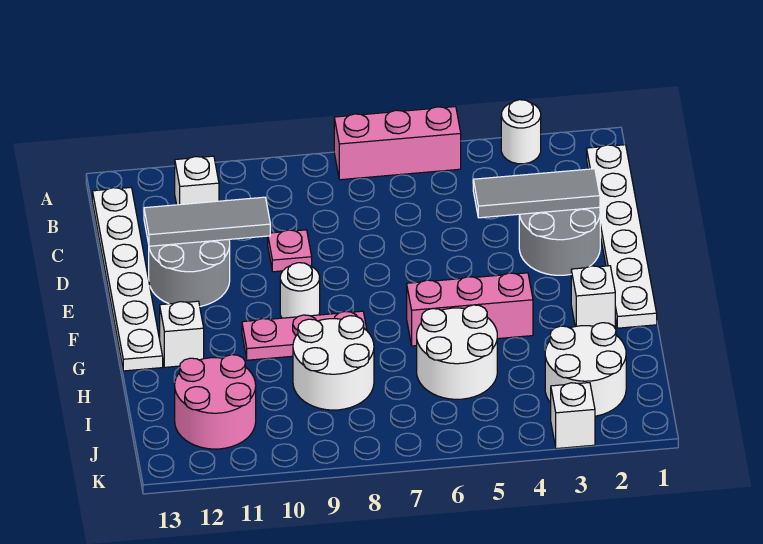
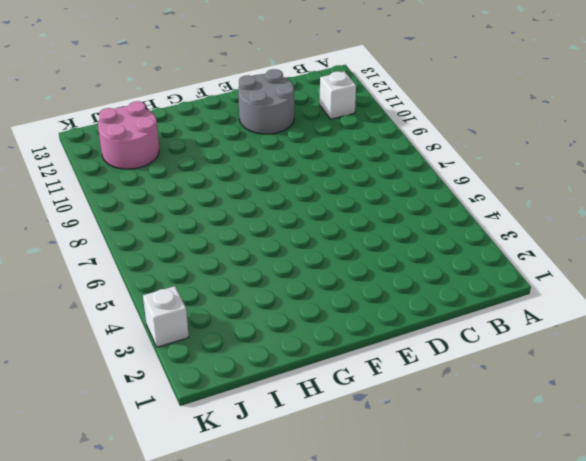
none -> white round brick A3 level 1
none -> pink brick A5:A7 level 1
none -> white plate B1:G1 level 1

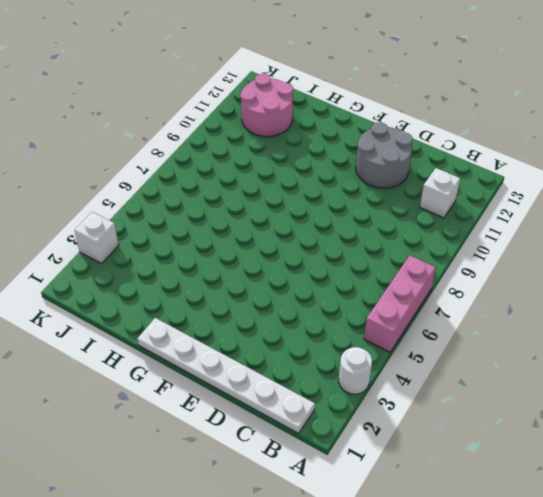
none -> white plate B13:G13 level 1
none -> grey round brick D2:E3 level 1
none -> pink plate D9 level 1

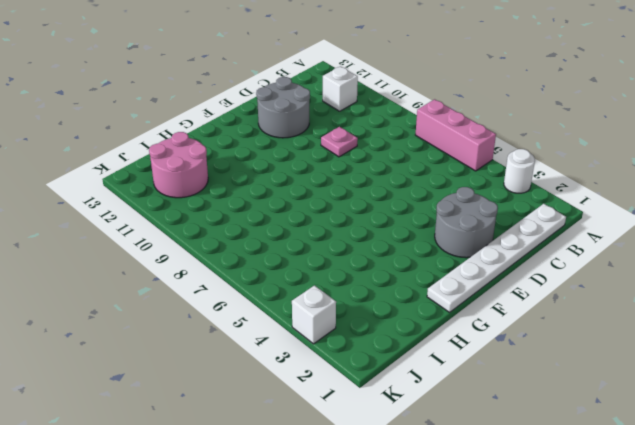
none -> white plate B13:G13 level 1
none -> white round brick F9 level 1
none -> white brick G2 level 1

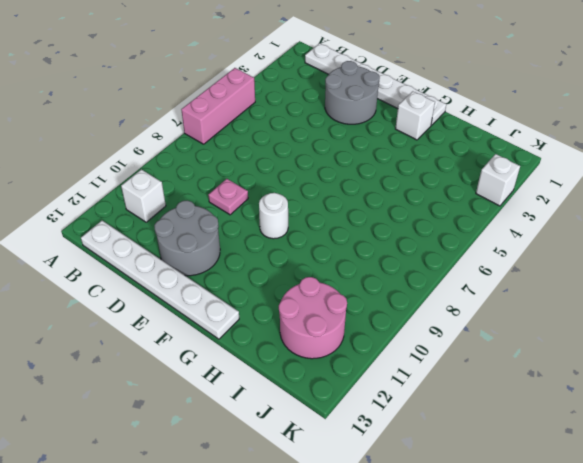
none -> white round brick A3 level 1
none -> pink brick G4:G6 level 1
none -> pink plate G8:G10 level 1

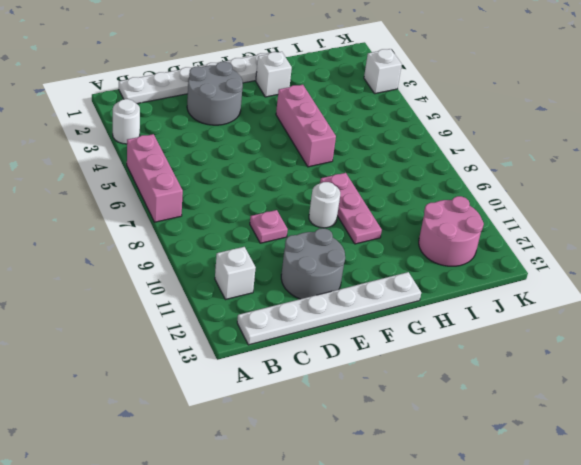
none -> white brick G12 level 1
none -> white round brick H5:I6 level 1
none -> white round brick H8:I9 level 1

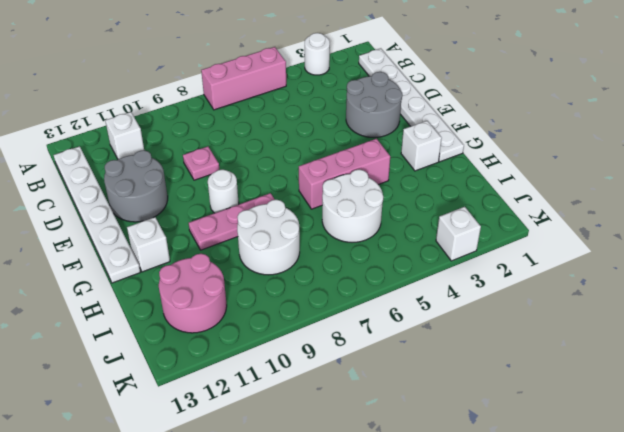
none -> white round brick I2:J3 level 1
none -> grey tile D2:D4 level 2
none -> grey tile D10:D12 level 2

